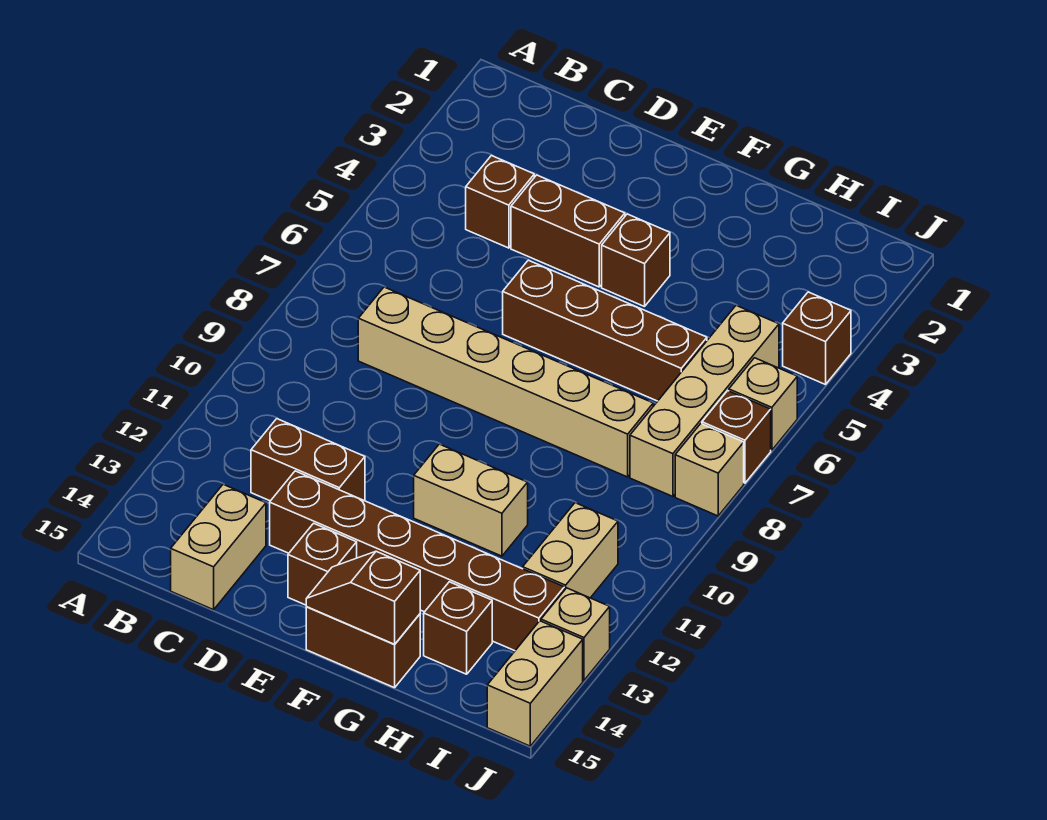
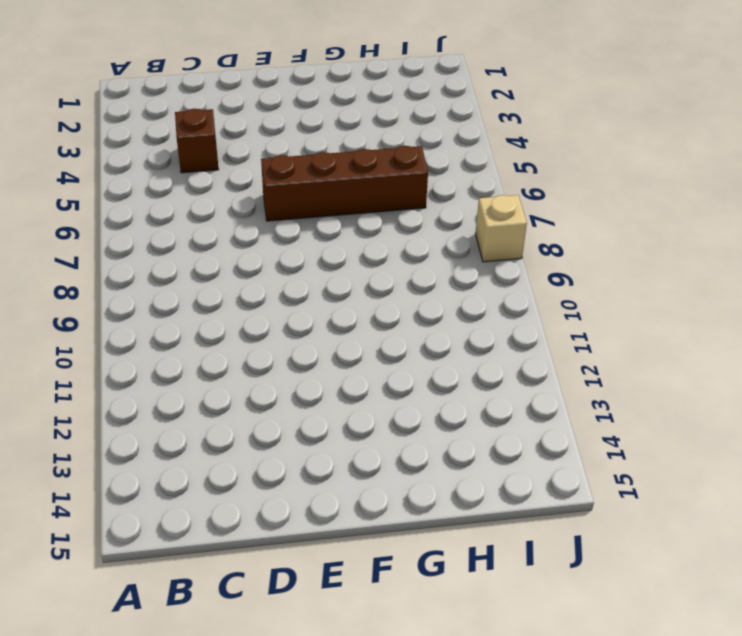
none -> tan brick C8:H8 level 1
none -> brown brick C12:D12 level 1
none -> tan brick C14:C15 level 1

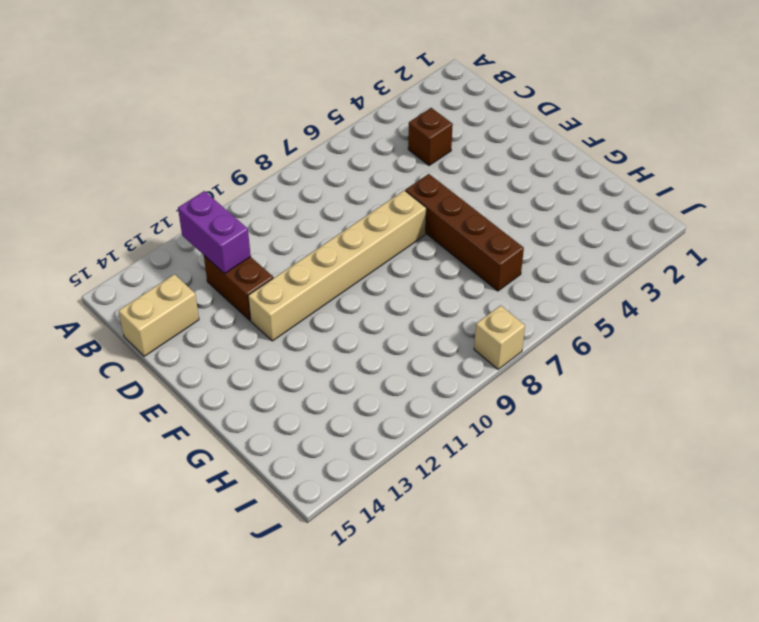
purple brick B12:C12 level 2 -> none
tan brick E7:E12 level 1 -> tan brick C8:H8 level 1
none -> brown brick D4:E4 level 1
none -> brown brick D13:I13 level 1
none -> brown brick E14 level 1

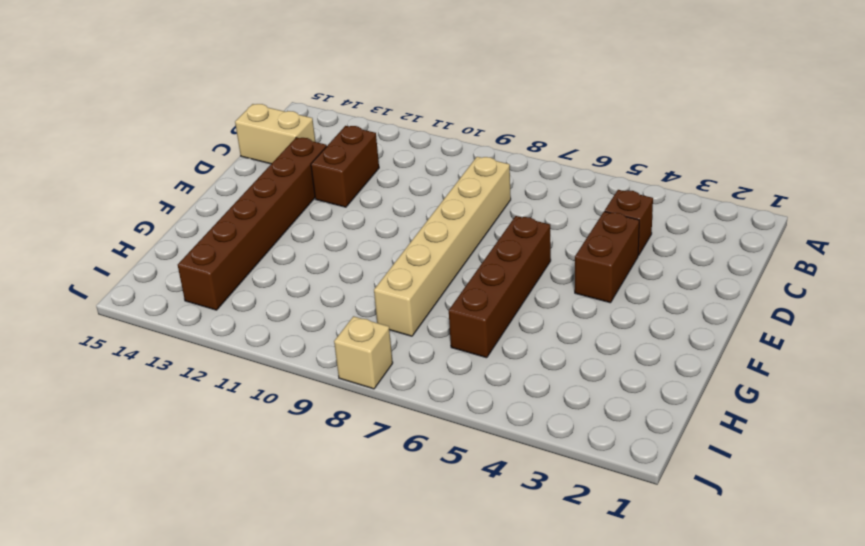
none -> brown brick E14 level 1
none -> brown brick F4 level 1
none -> tan brick F11:G11 level 1

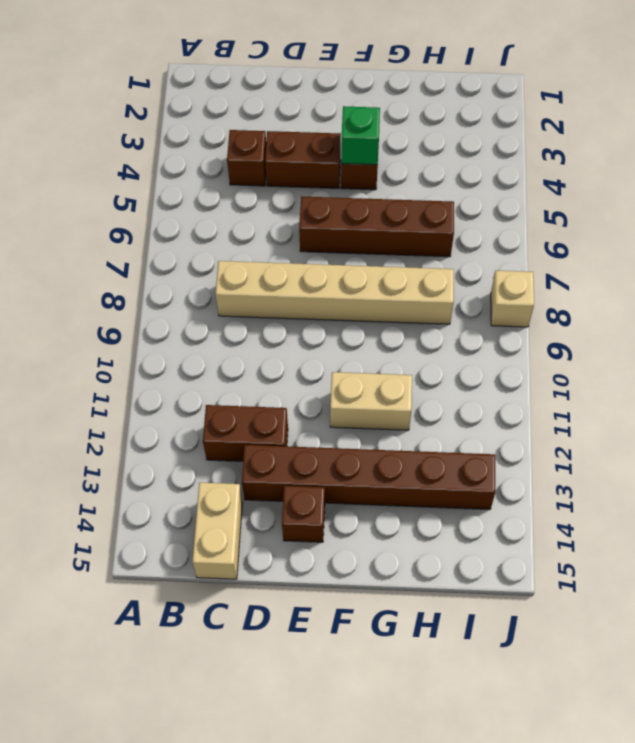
green brick F4 level 2 -> none
none -> brown brick F15:G15 level 1
none -> brown brick H14 level 1
none -> tan brick I5:I8 level 1

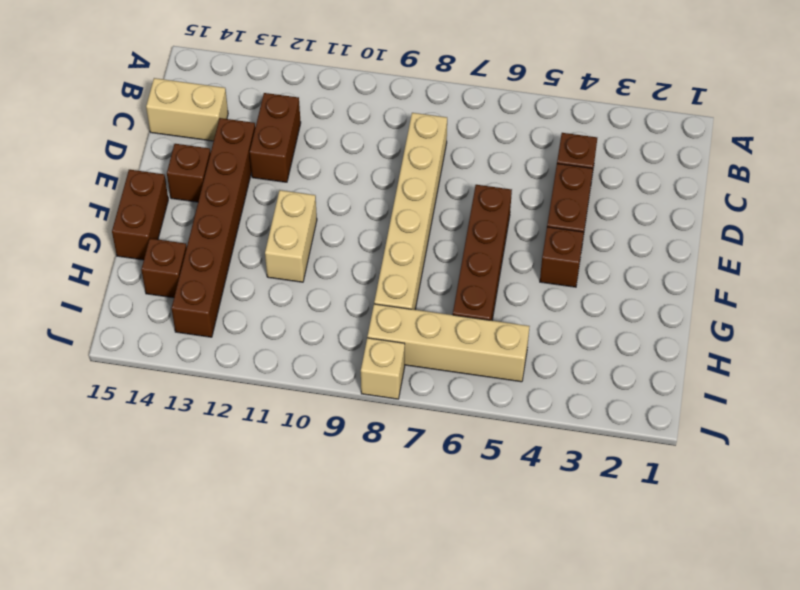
none -> tan brick I11:I12 level 1
none -> brown brick J4 level 1
none -> tan brick J6 level 1

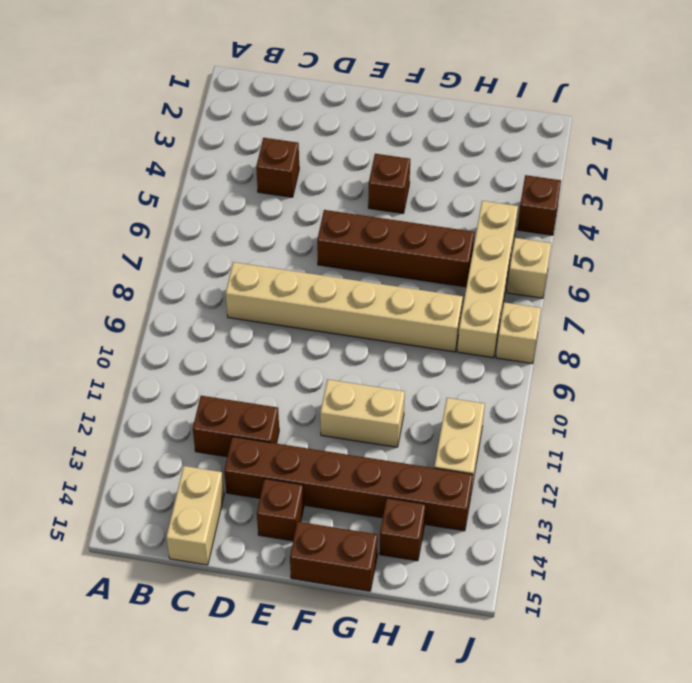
none -> brown brick D4:E4 level 1
none -> brown brick J7 level 1
none -> tan brick J13 level 1

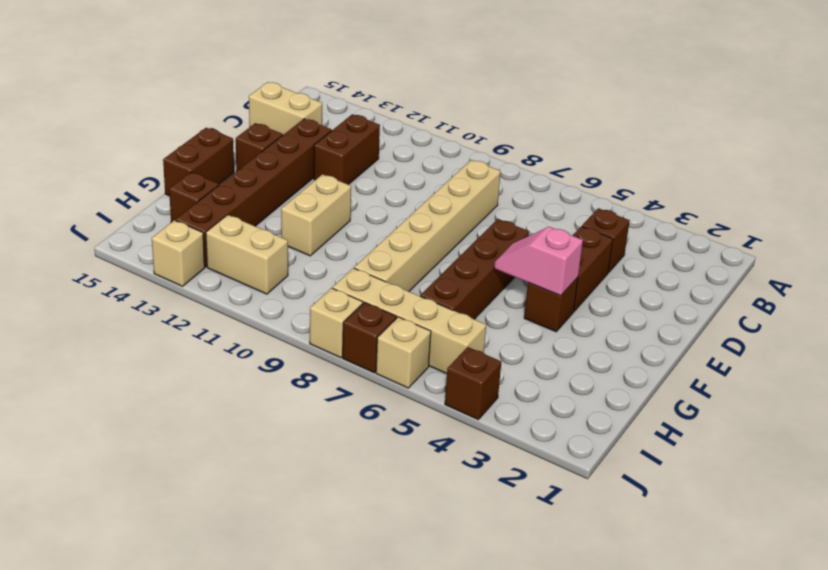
pink slope F4:F5 level 2 top 4 -> none
none -> tan brick J14:J15 level 1
none -> brown slope F15:G15 level 2 top G

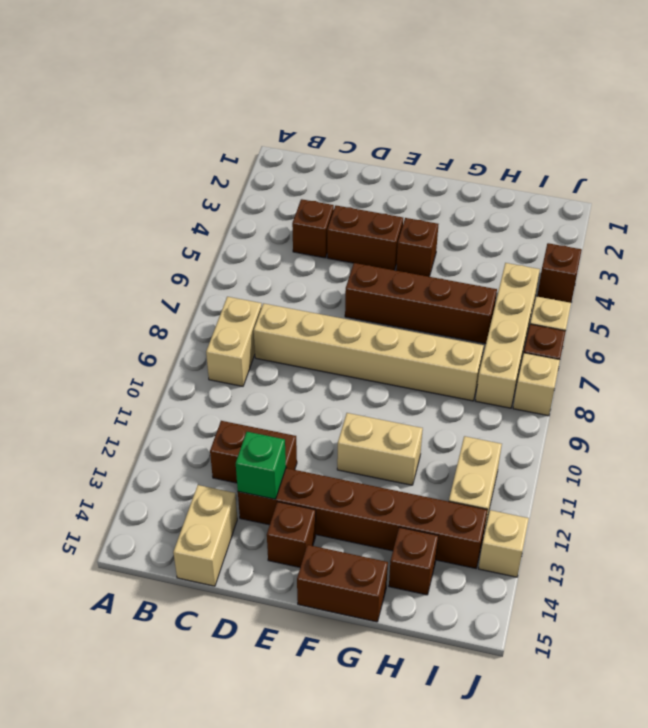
tan brick B8:B9 level 1 -> tan brick J14:J15 level 1
green brick D13 level 2 -> none
none -> brown slope F15:G15 level 2 top G

